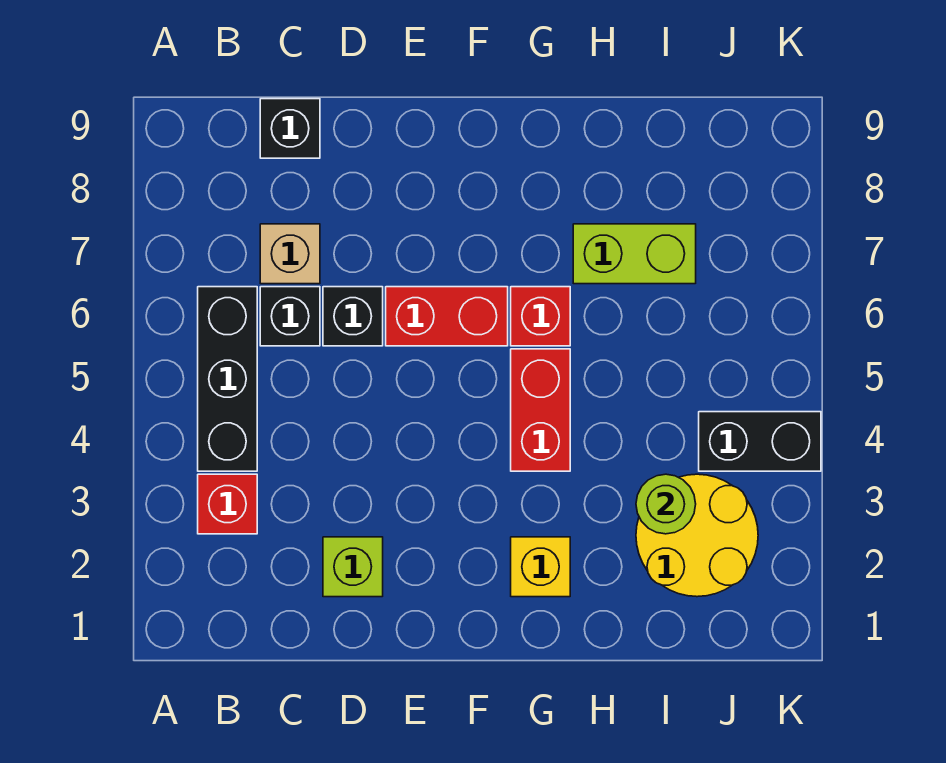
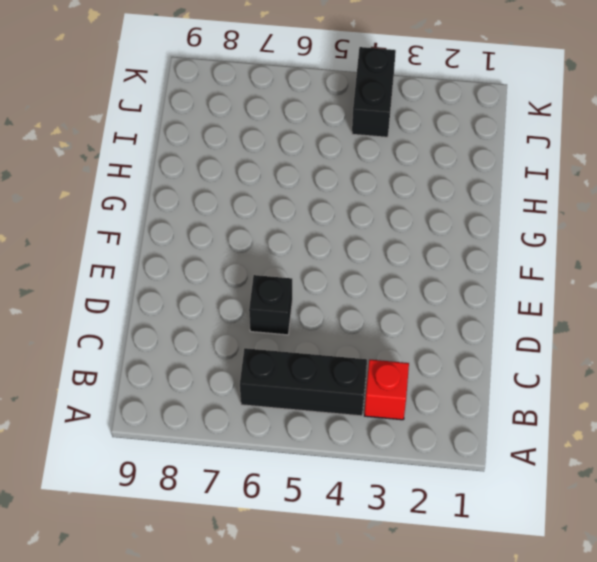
none -> black brick C6 level 1
none -> tan brick C7 level 1
none -> black brick C9 level 1

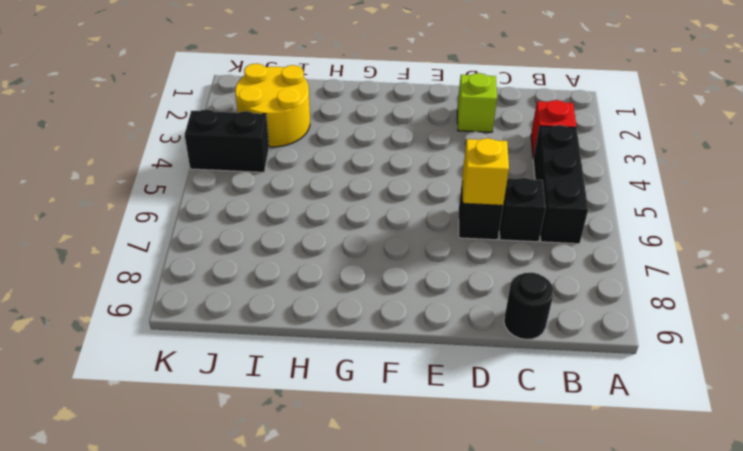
black round brick C9 level 1 -> black brick C9 level 1
yellow brick D6 level 2 -> yellow brick G2 level 1
none -> tan brick C7 level 1
none -> red brick E6:F6 level 1
none -> red brick G4:G5 level 1

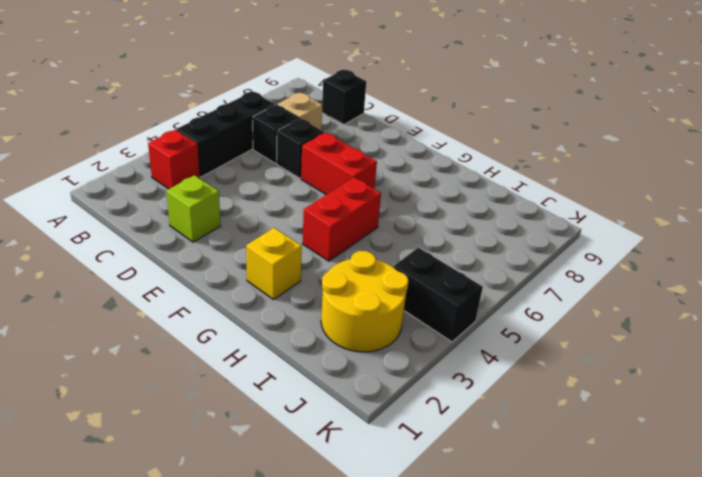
none -> red brick G6 level 1
none -> lime brick H7:I7 level 1
none -> lime round brick I3 level 2

